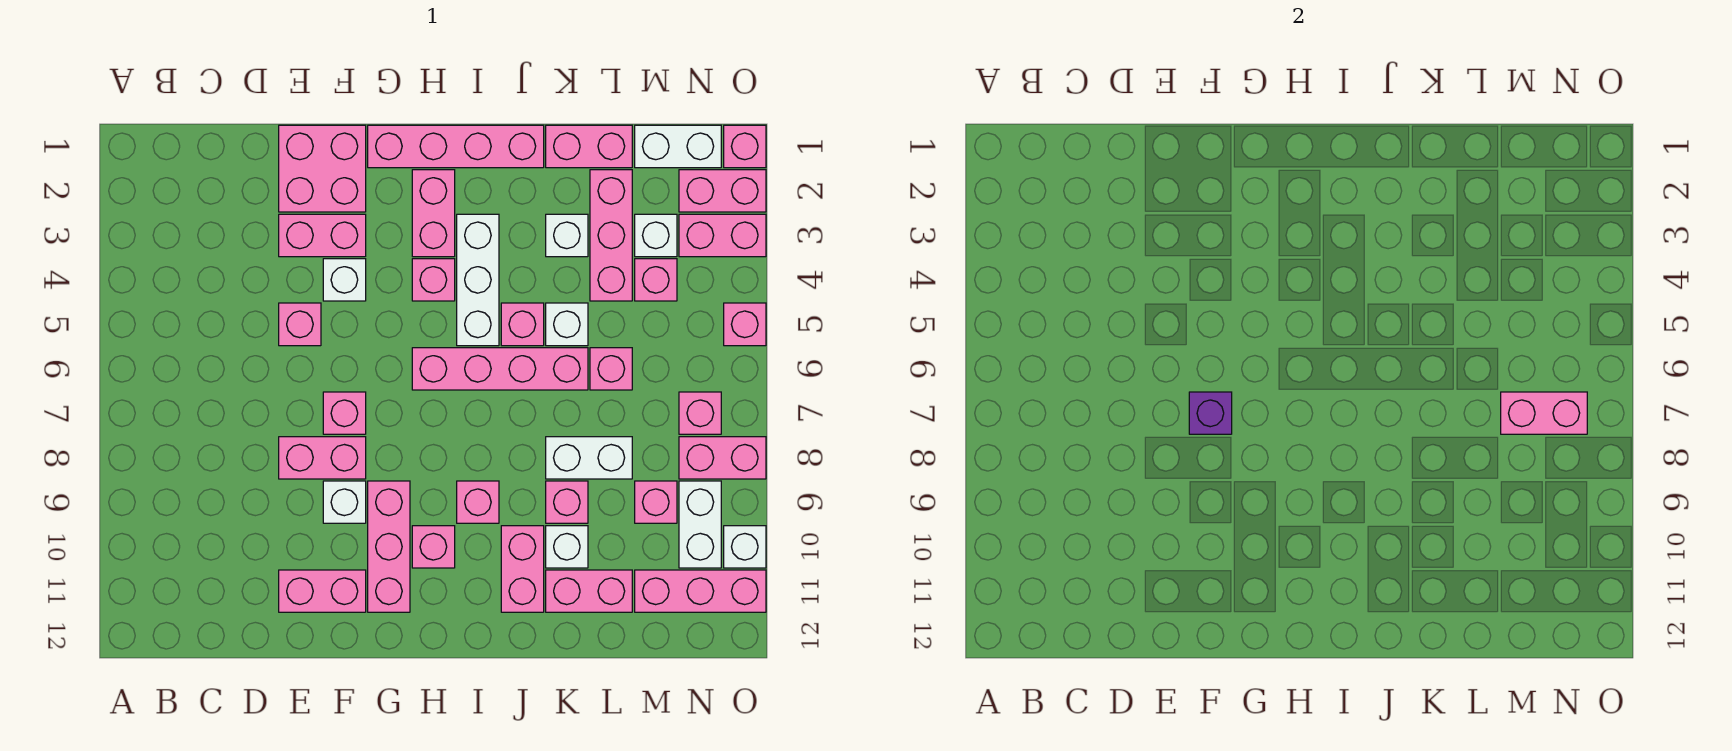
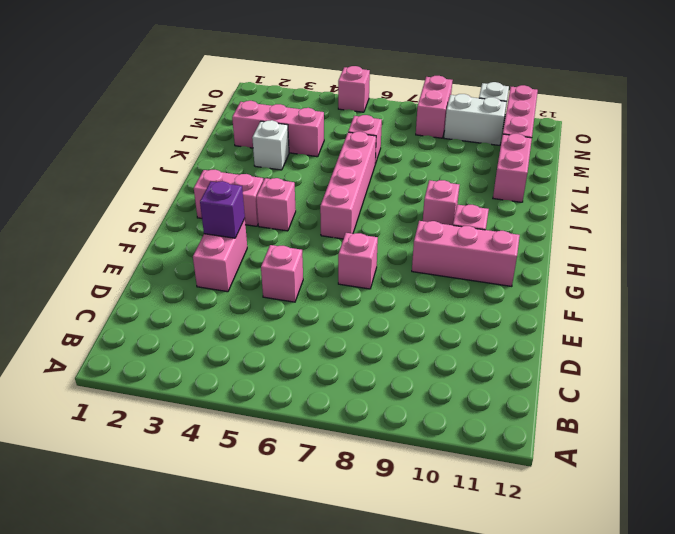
purple brick F3 level 2 -> purple brick F7 level 2
none -> pink brick E1:F2 level 1
none -> pink brick E8:F8 level 1
none -> pink brick E11:F11 level 1
none -> white brick F4 level 1

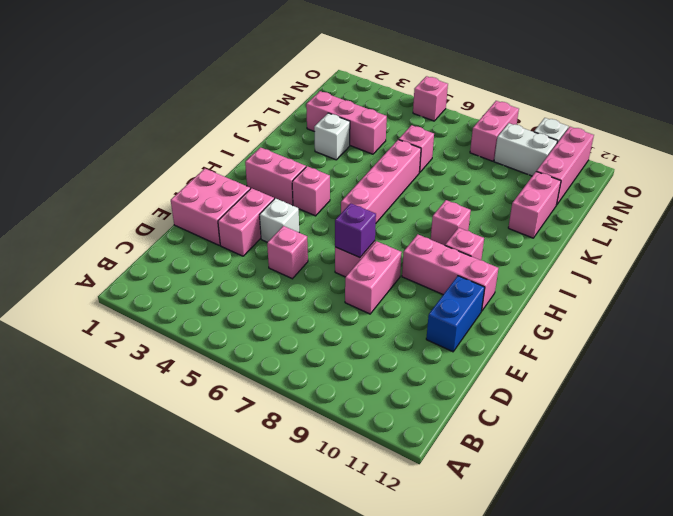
blue brick E11:F11 level 1 -> pink brick E11:F11 level 1
none -> white brick F9 level 1
none -> pink brick G1:J1 level 1
none -> white brick I3:I5 level 1
none -> pink brick J5 level 1

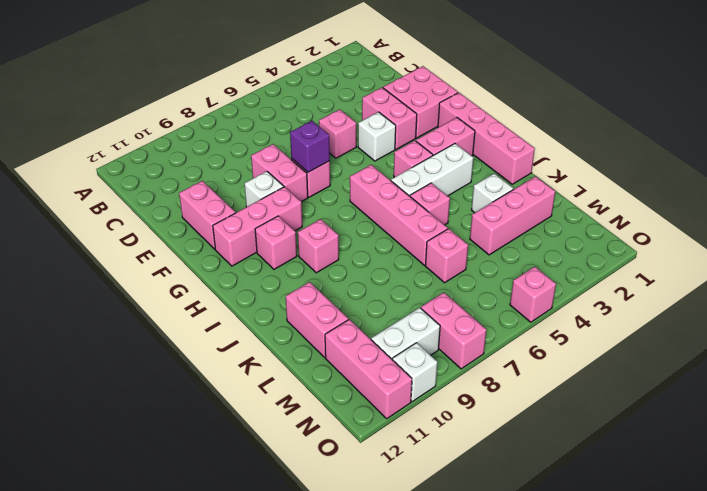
none -> pink brick J10:J11 level 1
none -> pink brick K1:L1 level 1
none -> white brick K5 level 1
none -> white brick K8:L8 level 1

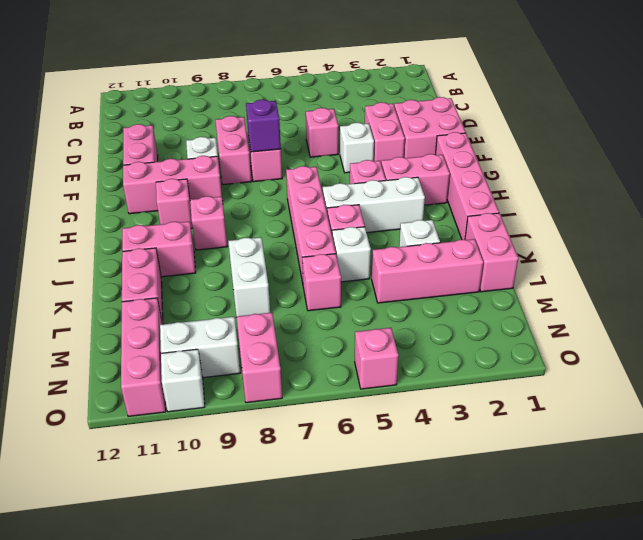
none -> pink brick K9 level 1
none -> white brick K10 level 1
none -> white brick M1:N1 level 1
none -> white brick M3 level 1

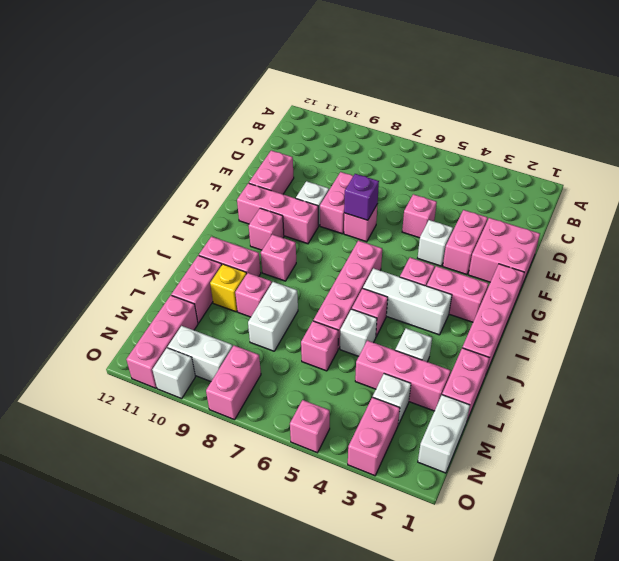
yellow brick K10 level 1 -> white brick K10 level 1
none -> pink brick M4 level 1
none -> pink brick M9 level 1
none -> pink brick N2:O2 level 1
none -> pink brick N7 level 1

